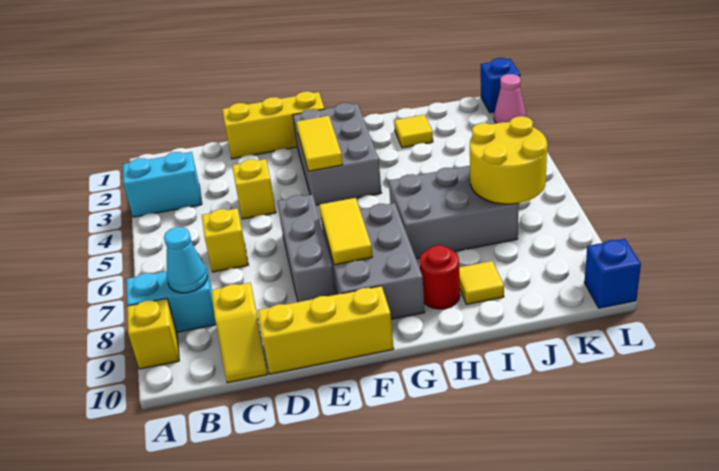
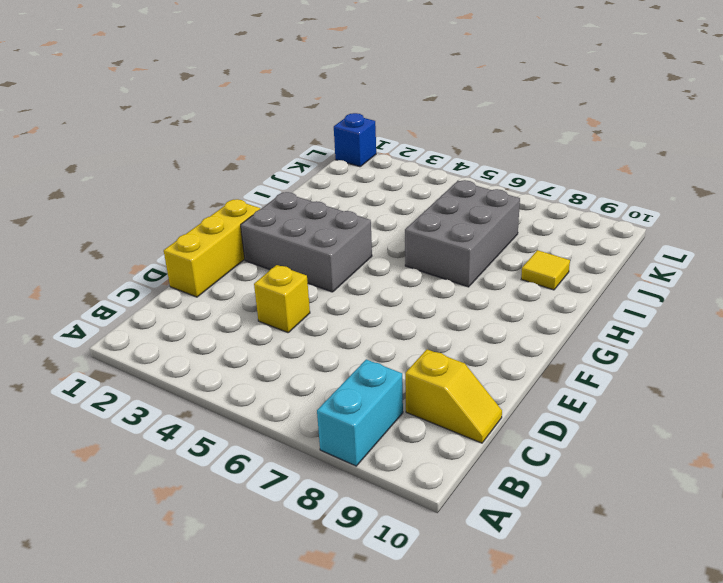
none -> cyan brick A3:B3 level 1
none -> yellow brick A9 level 1
none -> yellow brick C6 level 1

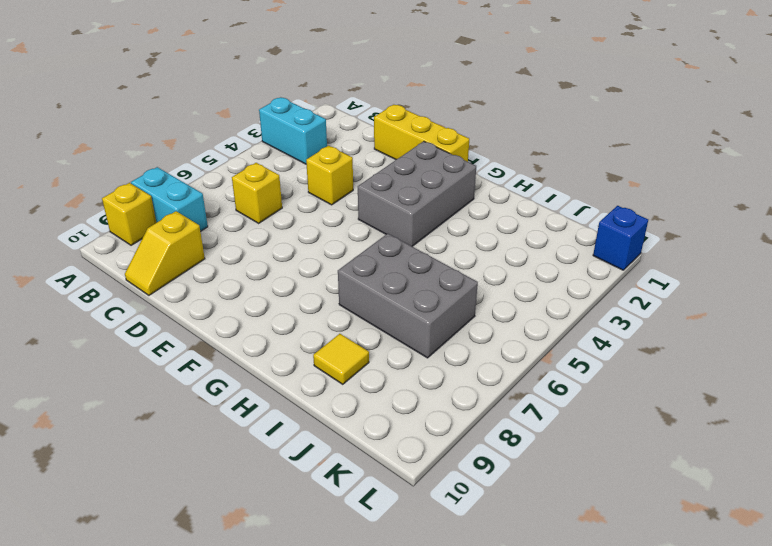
none -> yellow brick D10:F10 level 1
none -> grey brick E6:E8 level 1
none -> grey brick F7:G9 level 1

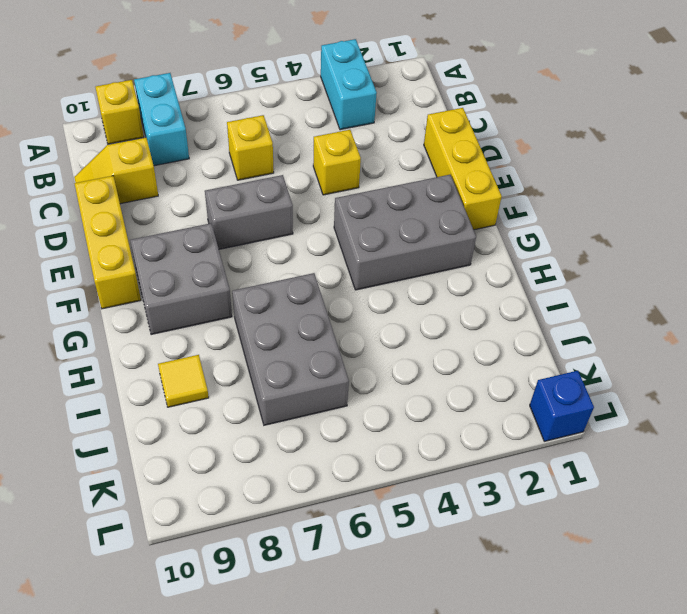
grey brick E6:E7 level 1 -> grey brick E6:E8 level 1
grey brick F8:G9 level 1 -> grey brick F7:G9 level 1
none -> red round brick H9 level 1
none -> yellow tile I2 level 1
none -> pink cone L2 level 1

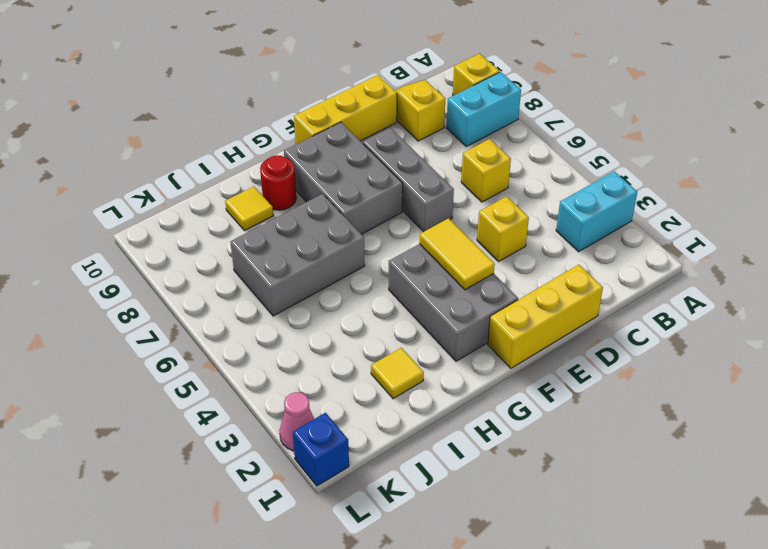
none -> blue brick L10 level 1
none -> cyan cone B8 level 2
none -> yellow tile F7:F8 level 2

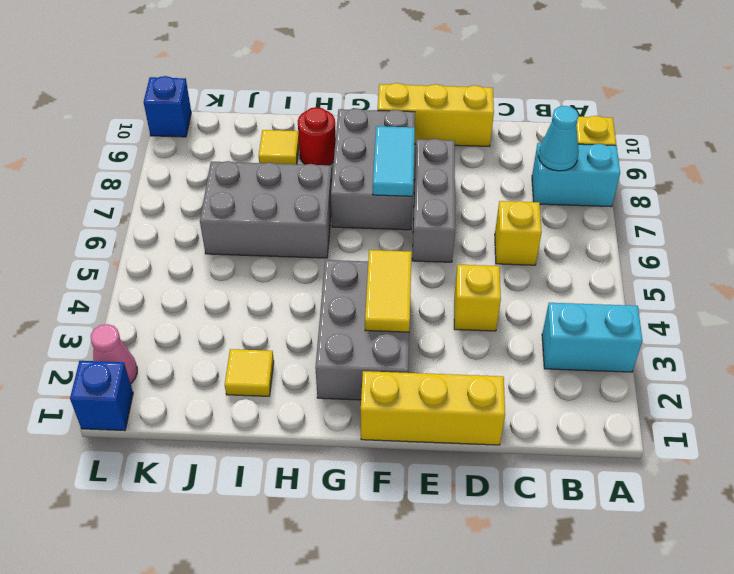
cyan tile F7:F8 level 2 -> yellow tile F7:F8 level 2
none -> yellow slope C9:C10 level 1 top 9
none -> yellow round brick J6:K7 level 2

